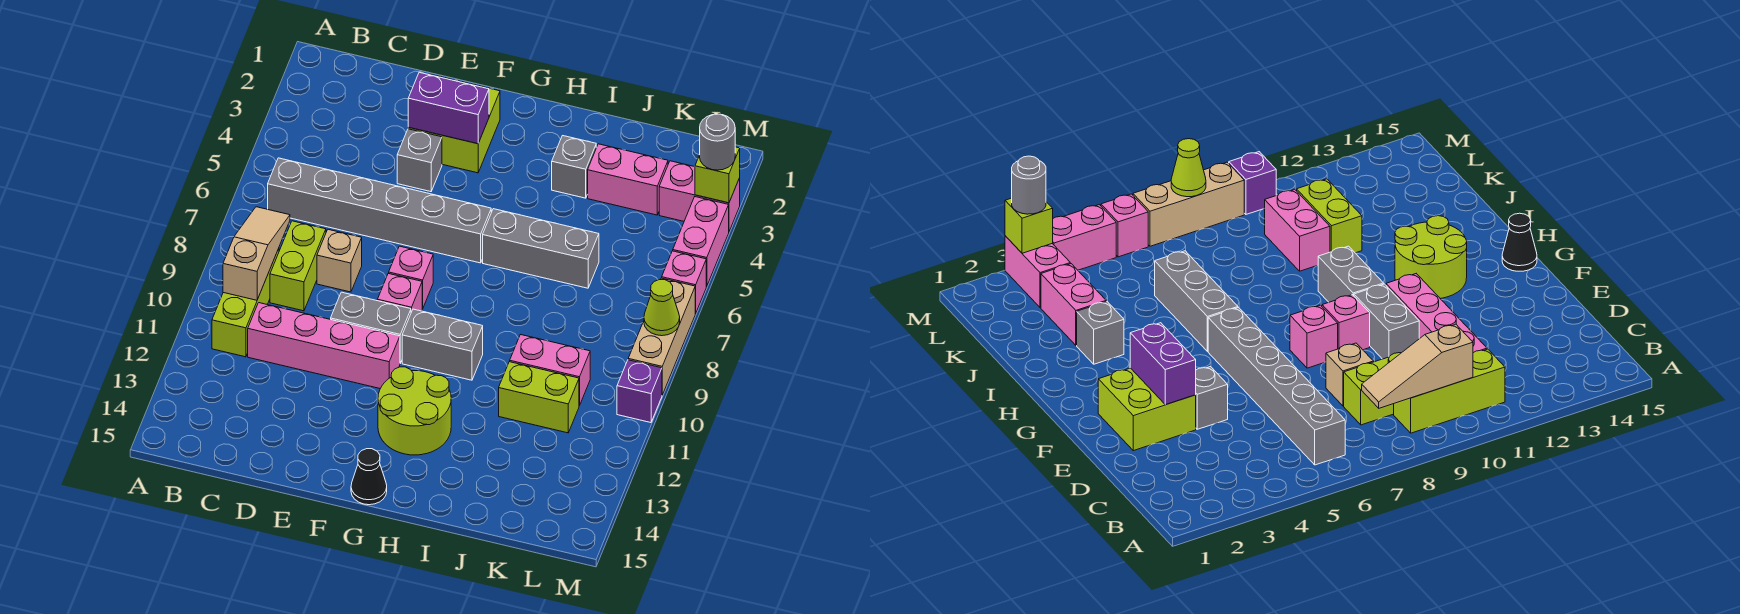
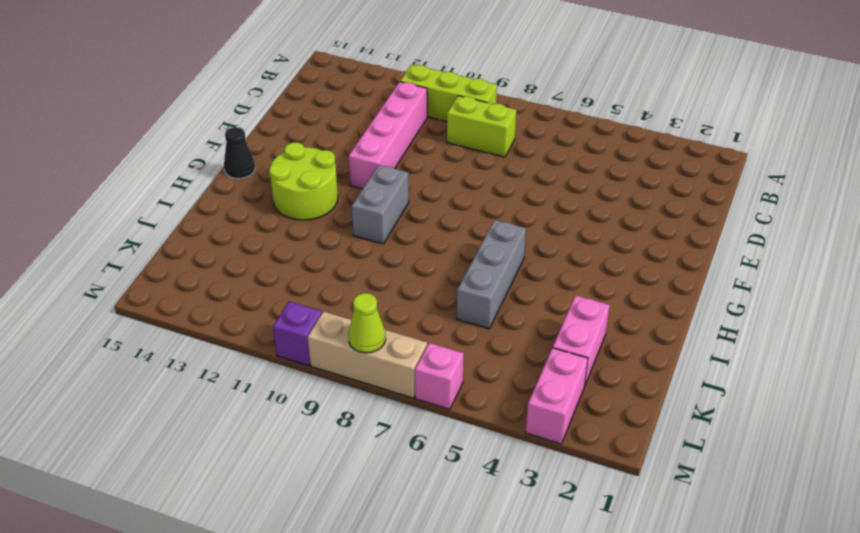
none -> grey brick B6:G6 level 1
none -> tan brick D8 level 1
none -> lime brick E2:F3 level 1

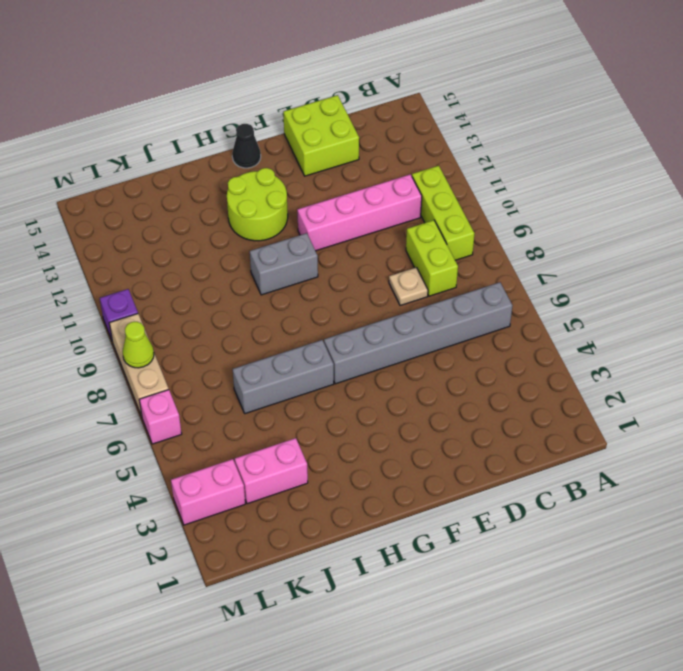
tan plate D8 level 1 -> tan brick D8 level 1
lime brick D14:E15 level 1 -> lime brick E2:F3 level 1
none -> grey brick E4 level 1
none -> grey brick E10:F10 level 1
none -> pink brick F8 level 1

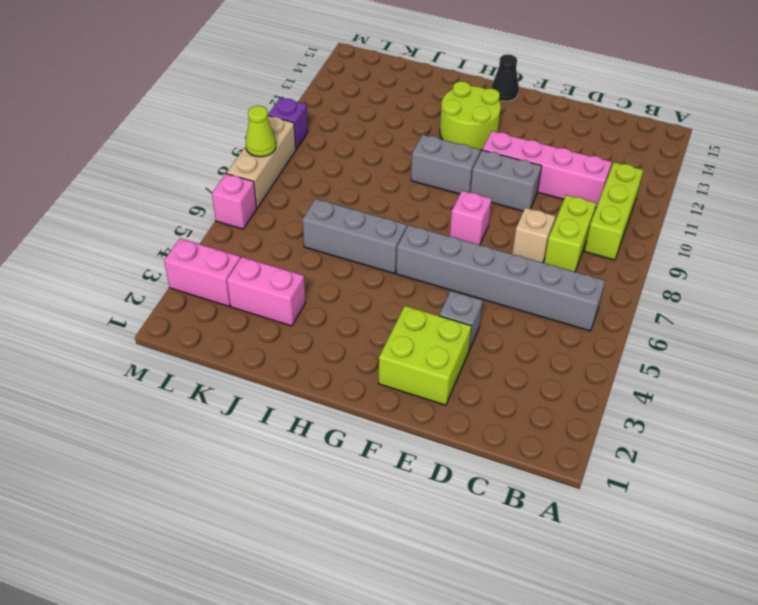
none -> pink brick F9 level 1
none -> grey brick I3 level 1
none -> pink brick J10:K10 level 1

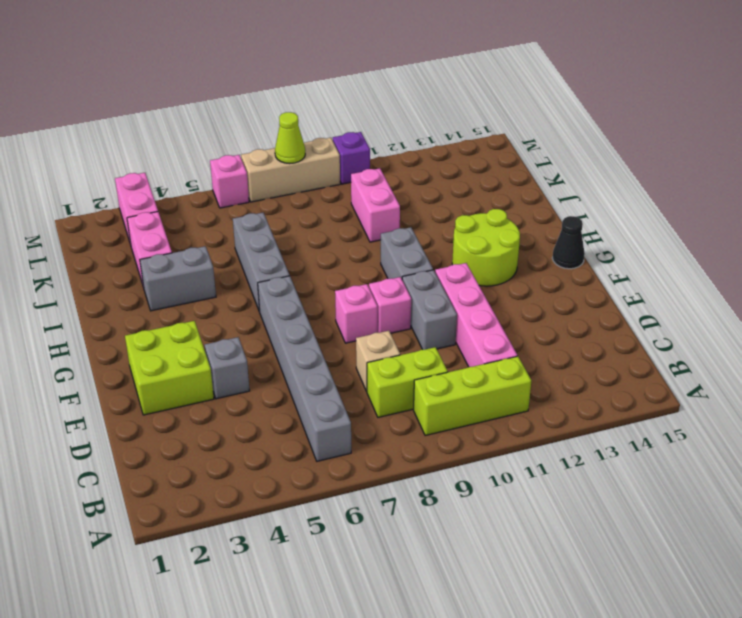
grey brick I3:I4 level 1 -> grey brick I3 level 1
none -> lime brick J11:K11 level 1
none -> pink brick M4:M5 level 1
none -> tan slope B8:B10 level 2 top 10

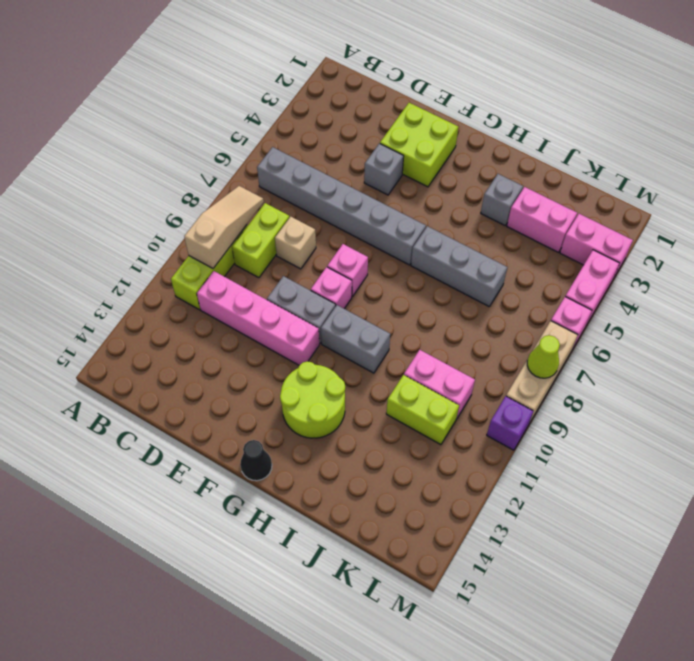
none -> purple brick E3:F3 level 2
none -> lime brick M3 level 2
none -> grey round brick M3 level 3

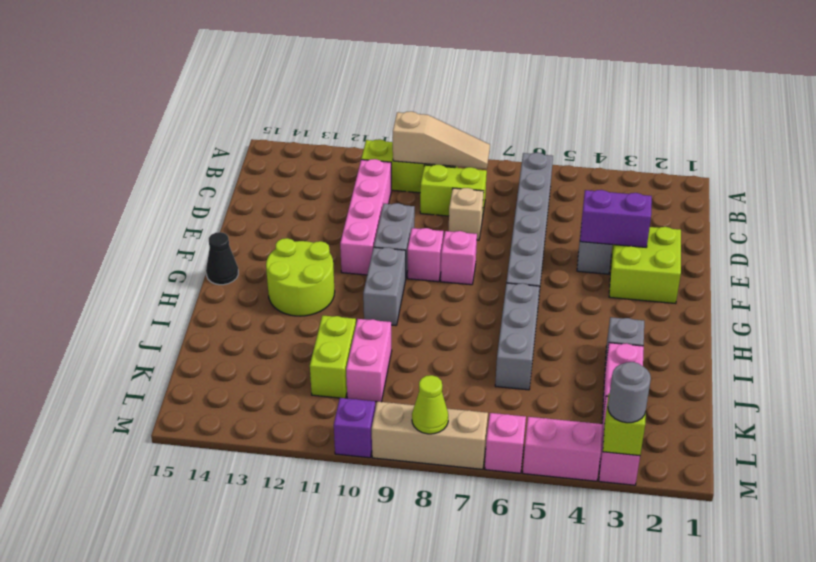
purple brick E3:E4 level 2 -> purple brick E3:F3 level 2

